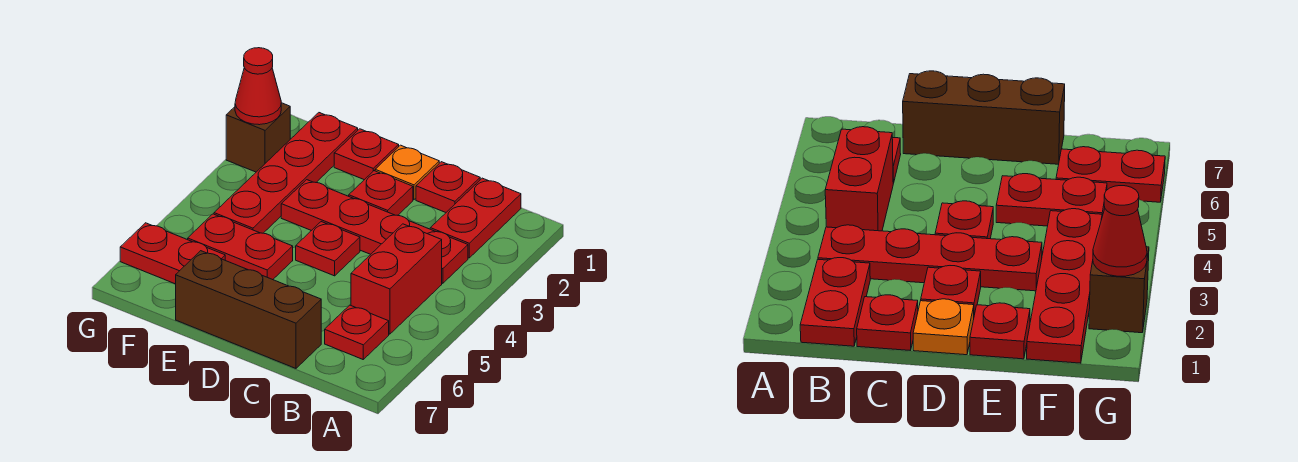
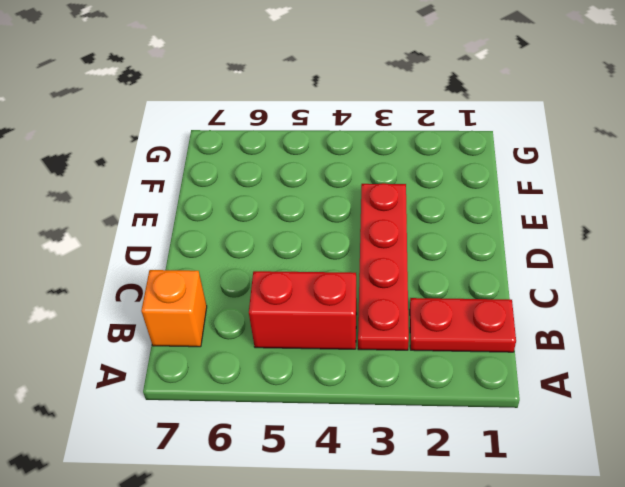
orange brick B7 level 1 -> none
none -> red plate B6 level 1
none -> red plate C1 level 1
none -> brown brick C7:E7 level 1

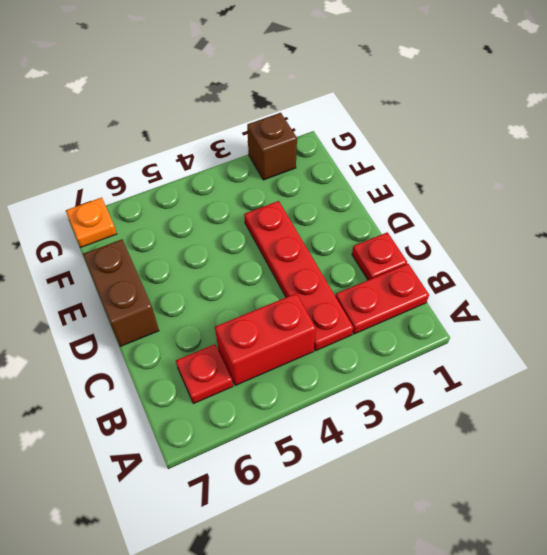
brown brick D7:E7 level 1 -> brown brick C7:E7 level 1
orange plate G7 level 1 -> orange plate D1 level 1
none -> red plate D2 level 1
none -> red plate D4 level 1
none -> red plate E1 level 1

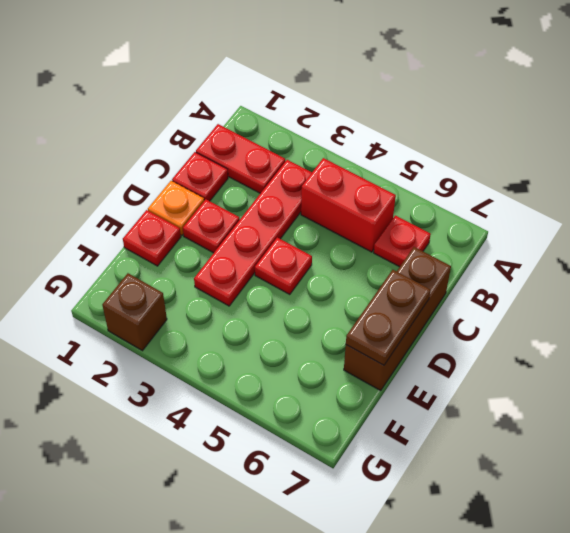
brown plate D7:E7 level 2 -> none
none -> red plate E5:F5 level 1
none -> red plate F1:F4 level 1
none -> red plate F6:G6 level 1

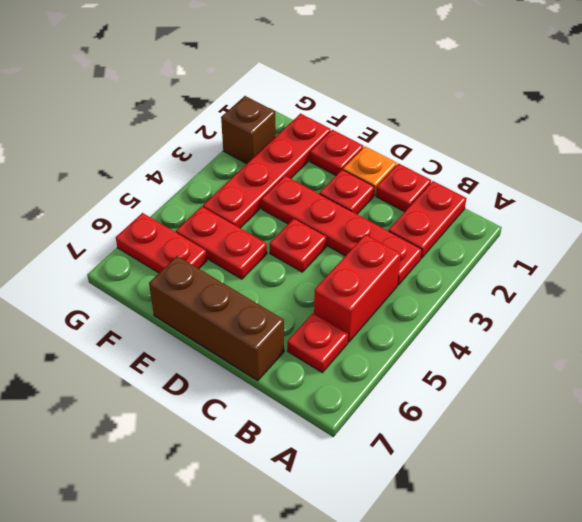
none -> red cone G2 level 2

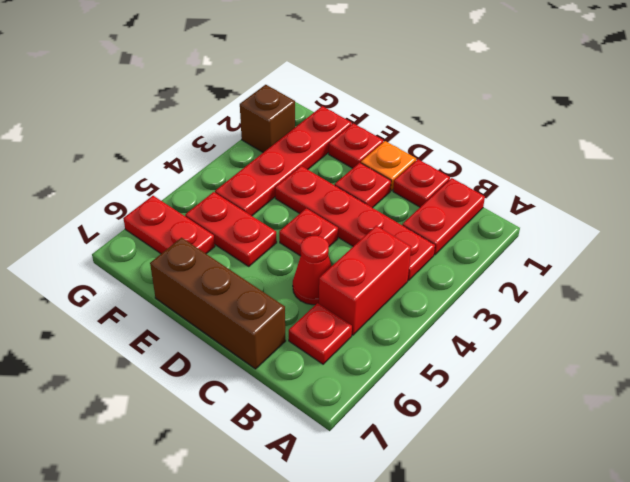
red cone C5 level 1 -> red cone G2 level 2

